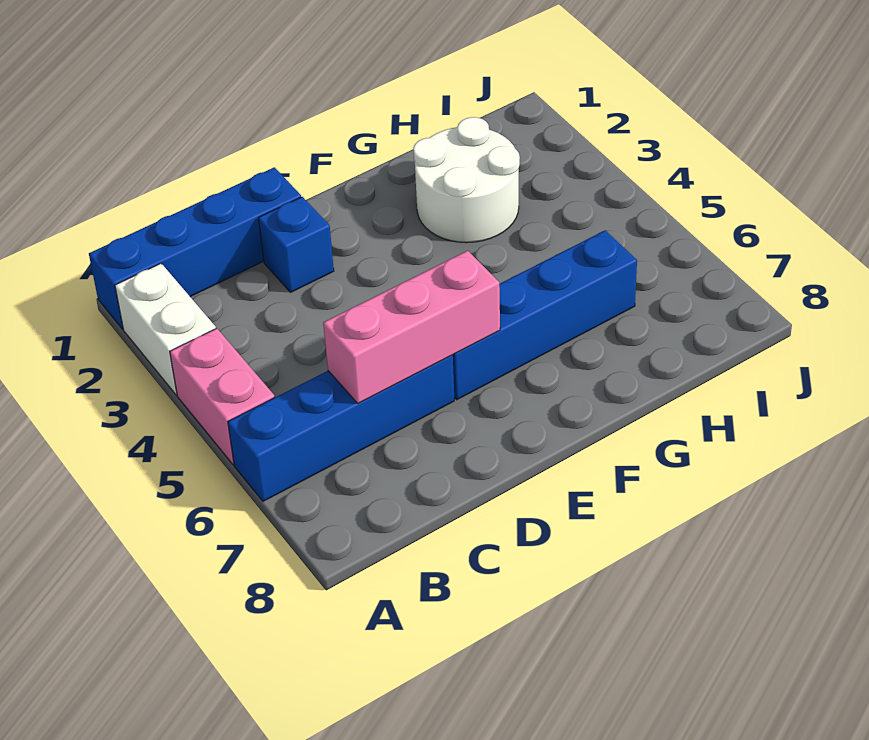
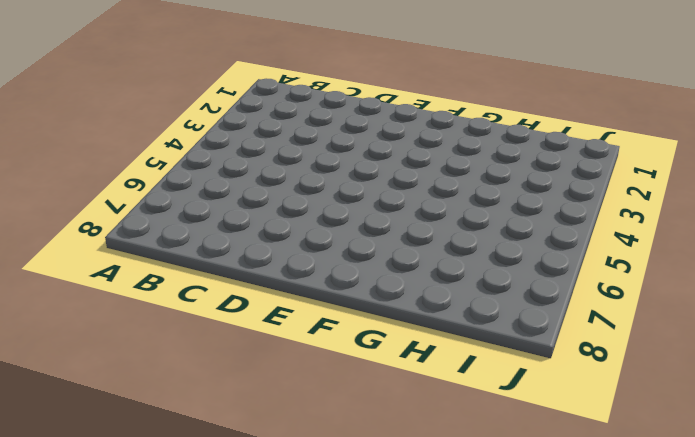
none -> blue brick A1:D1 level 1
none -> white brick A2:A3 level 1

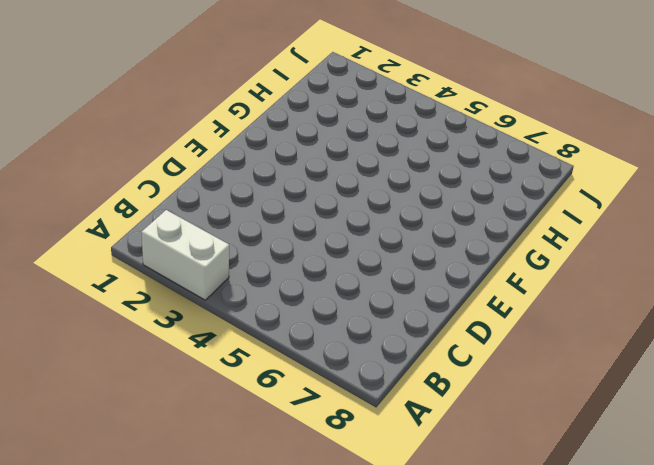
none -> blue brick A1:D1 level 1
none -> pink brick A4:A5 level 1

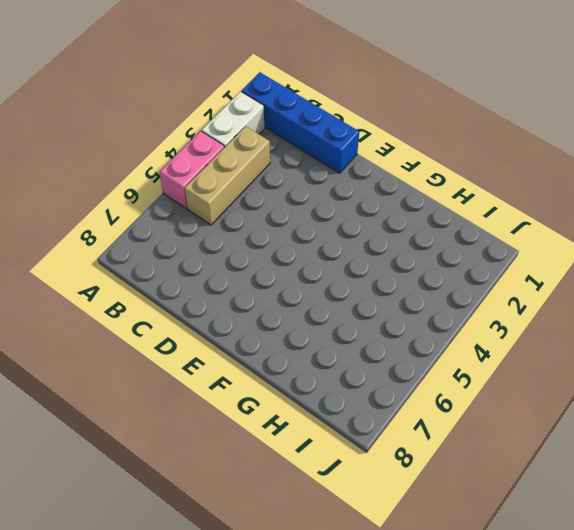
tan brick B3:B5 level 1 -> none
none -> blue brick A6:D6 level 1
none -> blue brick D2 level 1

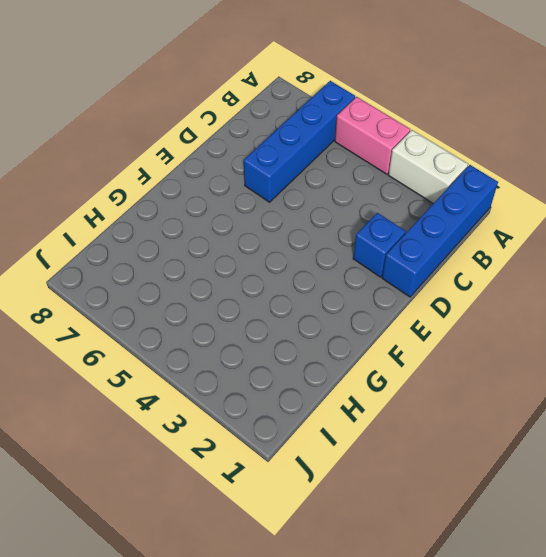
none -> blue brick E6:H6 level 1
none -> white round brick G2:H3 level 1

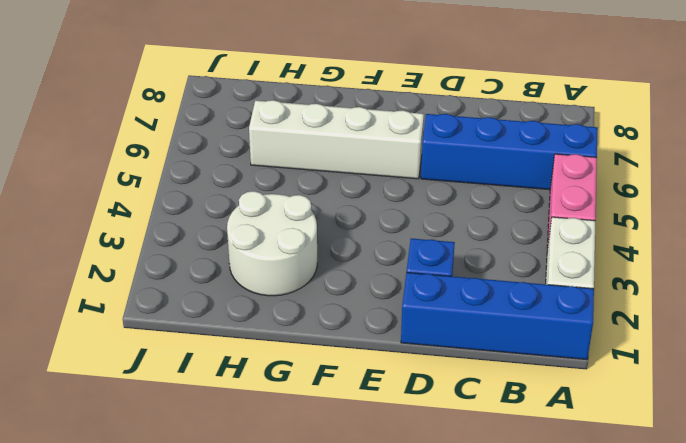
white brick E6:H6 level 1 -> blue brick E6:H6 level 1
none -> pink brick C6:E6 level 2

